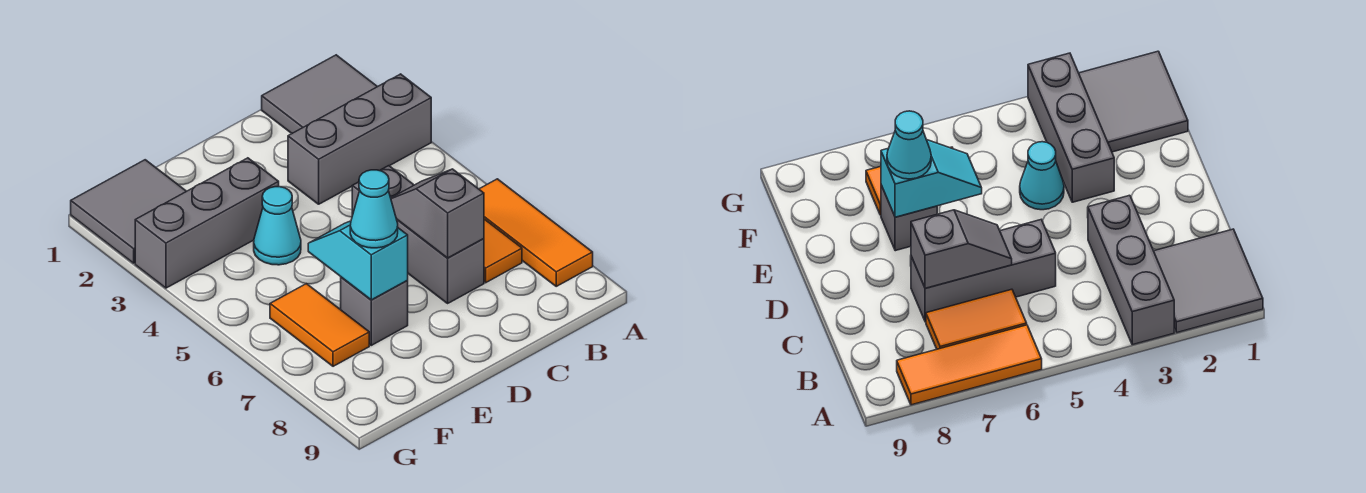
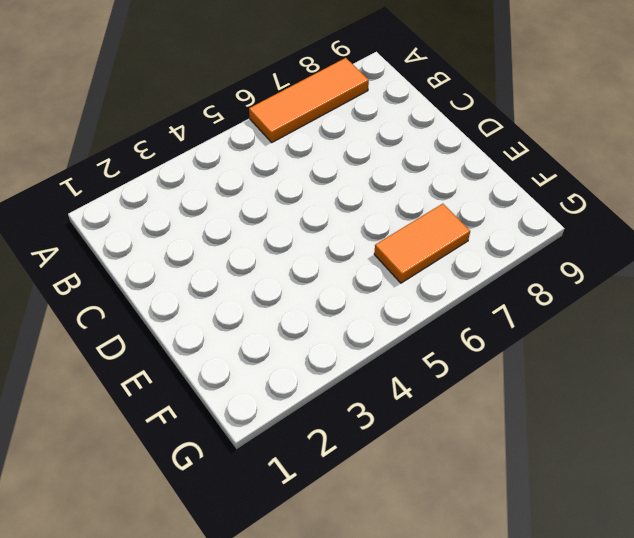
none -> grey tile A1:B2 level 1
none -> grey brick A3:C3 level 1
none -> orange tile B6:B7 level 1

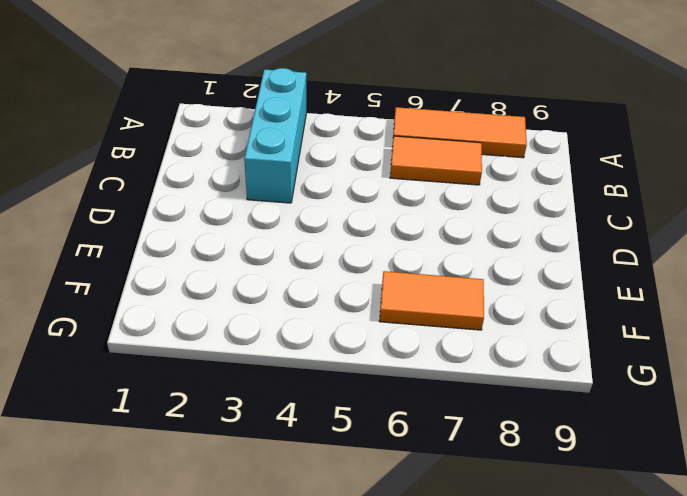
cyan brick A3:C3 level 1 -> grey brick A3:C3 level 1
none -> grey tile A1:B2 level 1
none -> grey brick C5:C7 level 1
none -> grey brick E3:G3 level 1

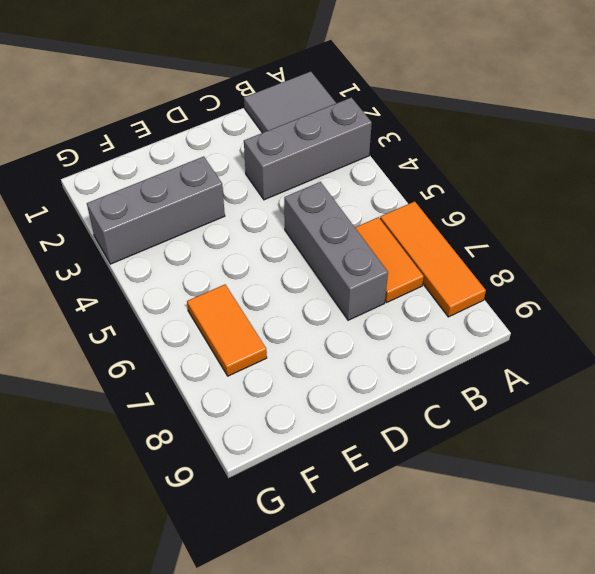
none -> cyan cone E4 level 1
none -> grey brick E7 level 1
none -> grey tile F1:G2 level 1

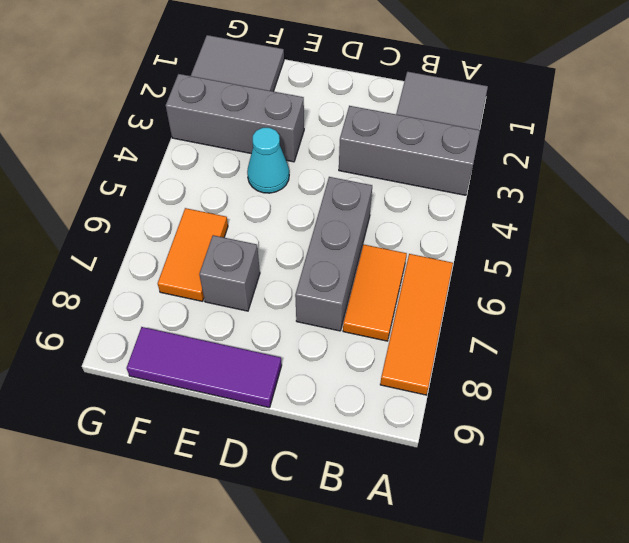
purple tile D9:F9 level 1 -> none
none -> grey slope C6:C7 level 2 top 7
none -> cyan slope E6:E7 level 2 top 7
none -> cyan cone E7 level 3

